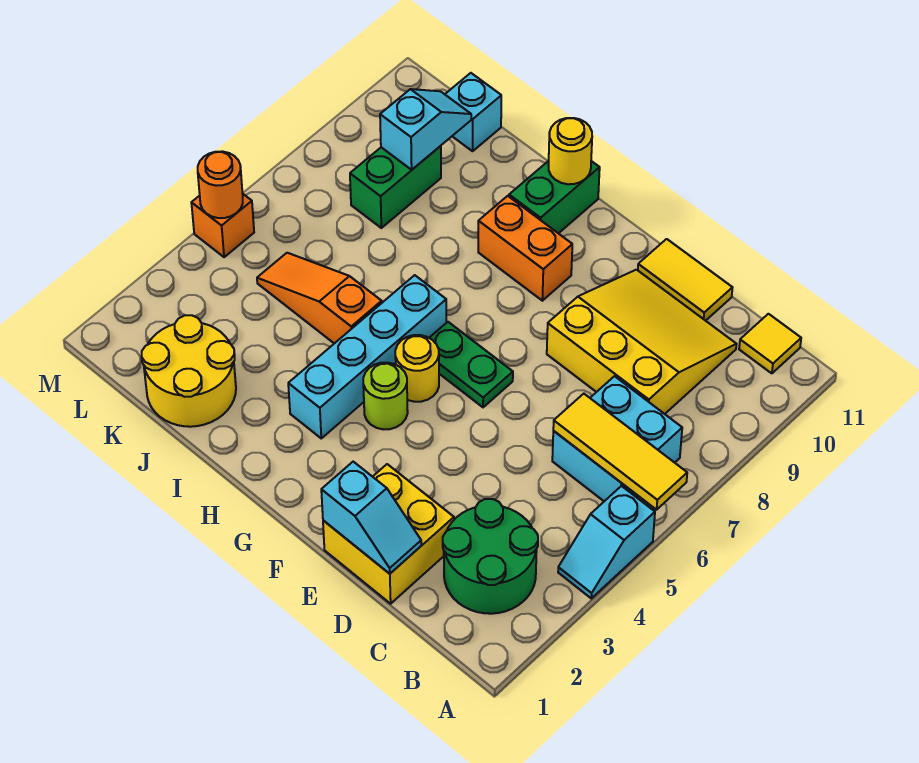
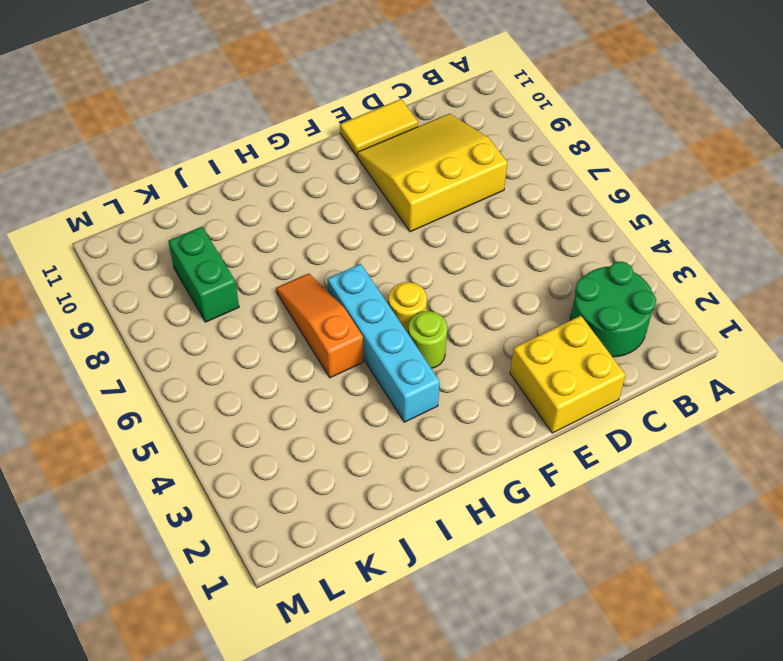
orange slope I5:I7 level 1 top 5 -> orange slope I5:K5 level 1 top I
none -> cyan slope A4:A5 level 1 top 5
none -> cyan brick B6:C7 level 1
none -> yellow tile B11 level 1

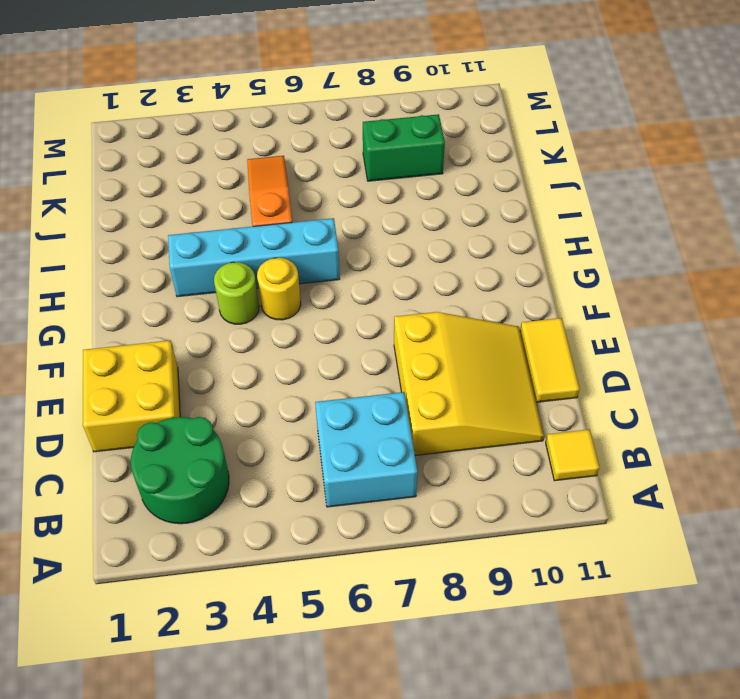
none -> cyan slope A4:A5 level 1 top 5
none -> green plate F6:G6 level 1
none -> orange brick G9:H9 level 1

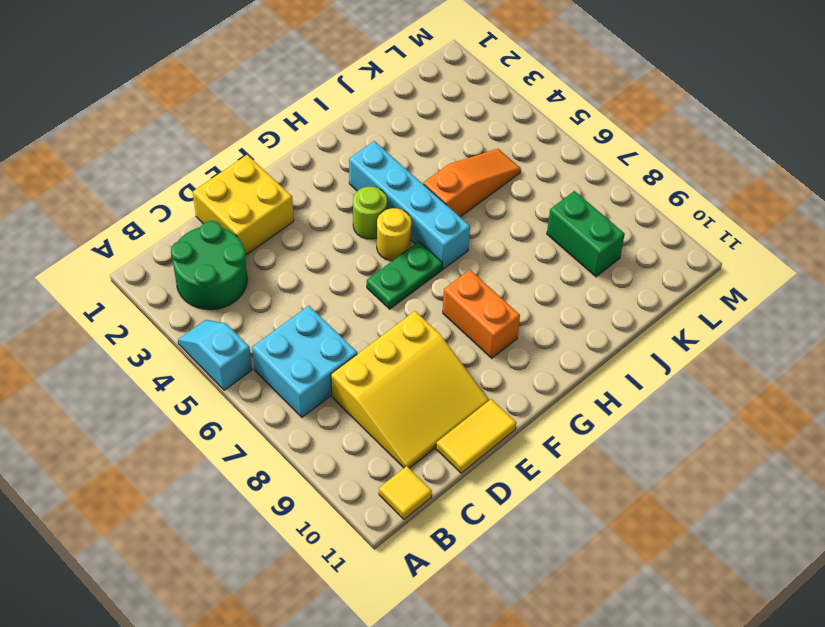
orange brick G8:G9 level 1 -> orange brick G9:H9 level 1
none -> green brick H10:H11 level 1
none -> yellow round brick J1:K2 level 1
none -> cyan brick K11 level 1

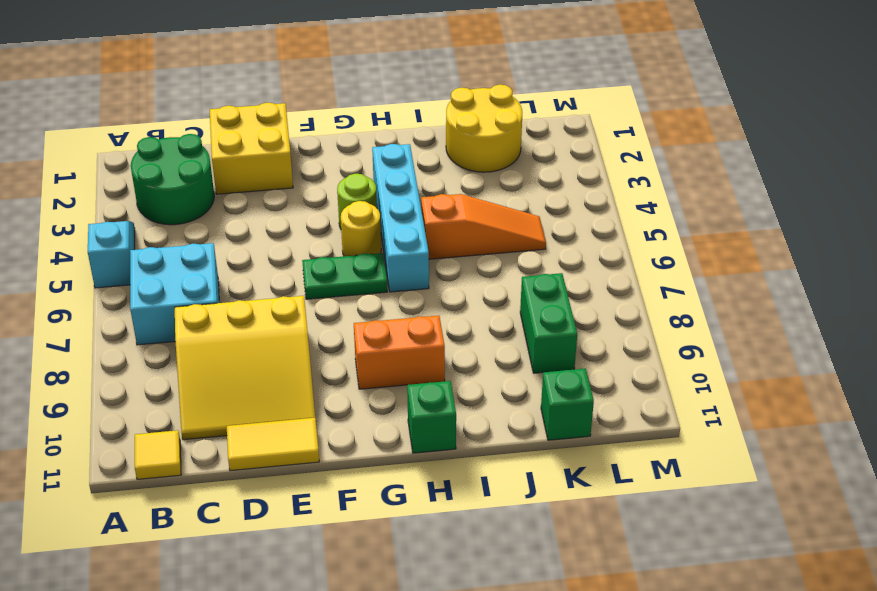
green brick H11 level 1 -> green brick H10:H11 level 1
green brick K11 level 1 -> cyan brick K11 level 1
none -> orange brick M5 level 1
none -> yellow tile A6:C6 level 2
none -> cyan slope D1:E1 level 2 top E

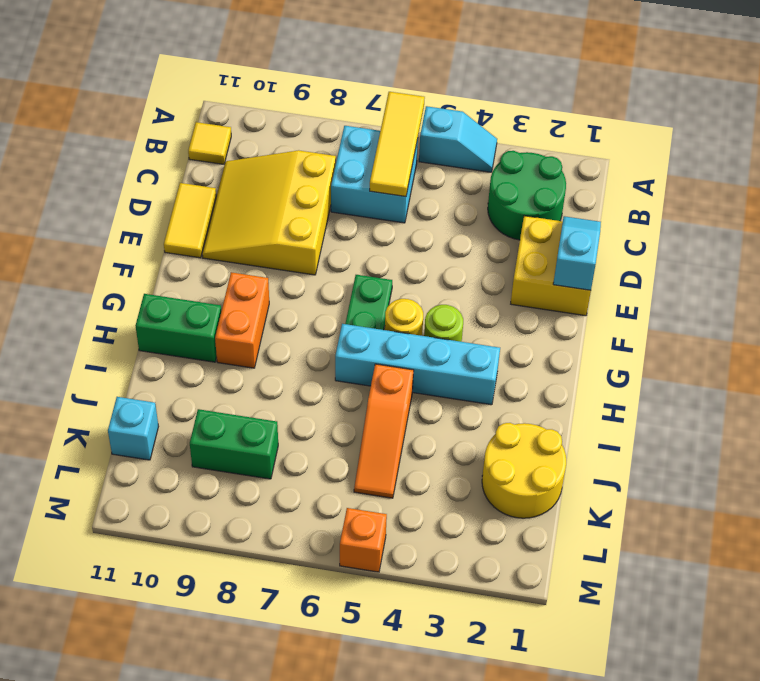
none -> yellow round brick H11 level 2
none -> cyan slope K9:K10 level 2 top 9
none -> orange round brick M5 level 2

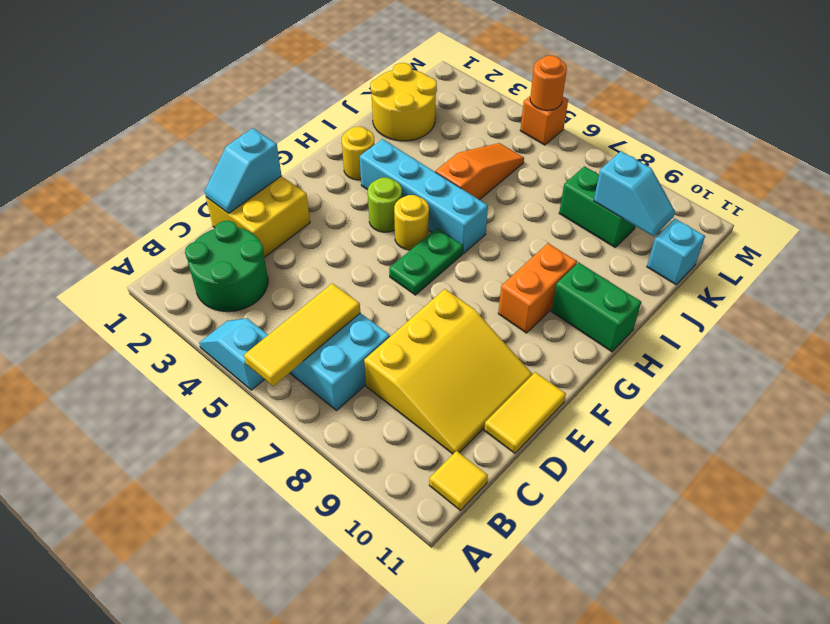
yellow round brick H2 level 1 -> yellow round brick H11 level 2

